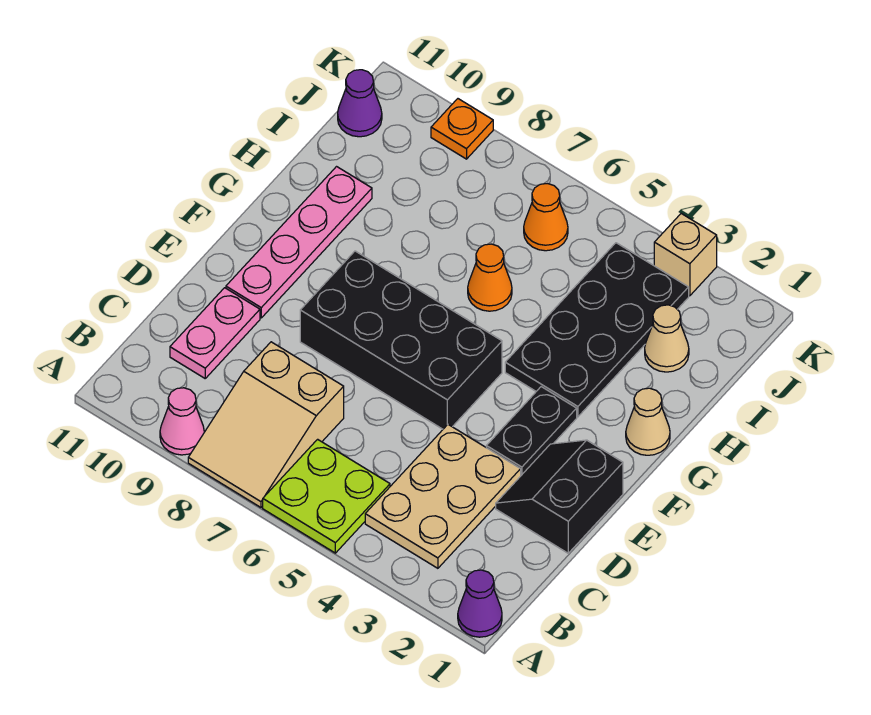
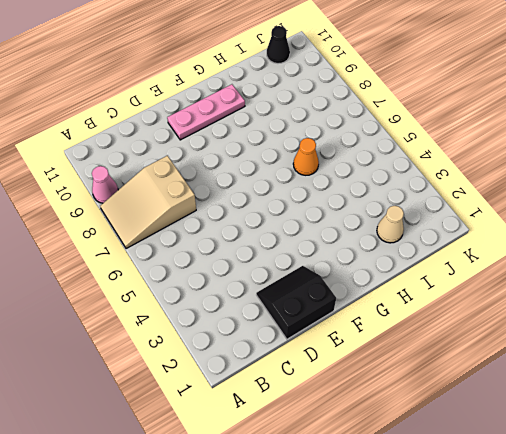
pink plate E10:G10 level 1 -> pink plate E10:H10 level 1
black cone J11 level 1 -> purple cone J11 level 1
none -> purple cone A1 level 1
none -> lime plate A5:B6 level 1
none -> tan plate B3:D4 level 1

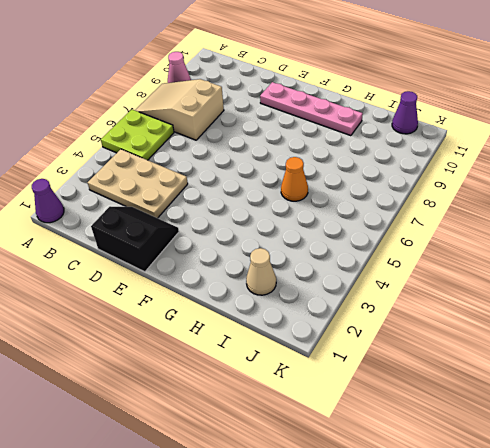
none -> pink plate C10:D10 level 1
none -> black plate E3:F3 level 1
none -> black brick E5:F8 level 1

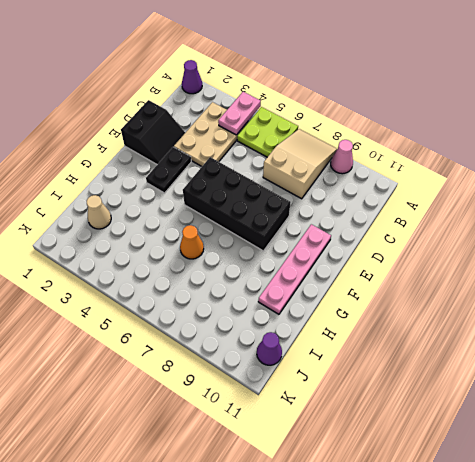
pink plate A4:B4 level 2 -> pink plate C10:D10 level 1
none -> tan cone G1 level 1
none -> black plate G3:J4 level 1
none -> orange cone J6 level 1

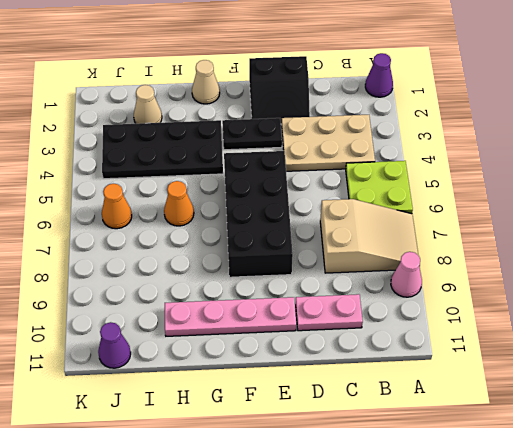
none -> tan brick K3 level 1
none -> orange plate K9 level 1

